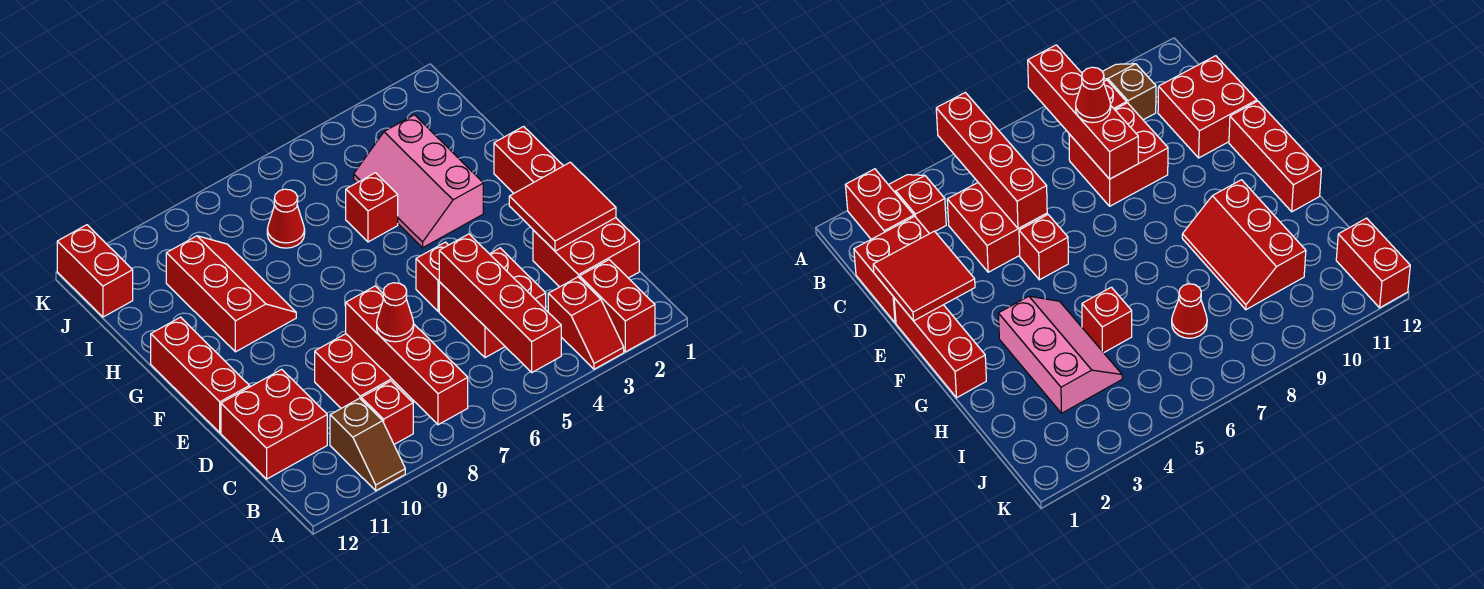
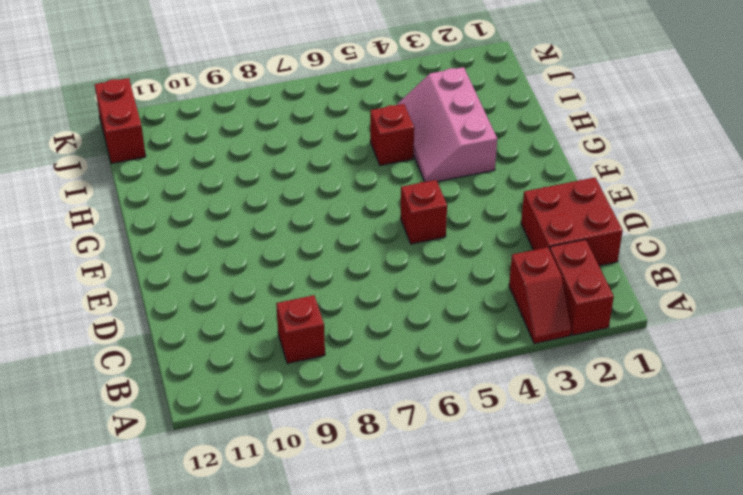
none -> brown slope A10:B10 level 1 top B
none -> red brick C4:D5 level 1
none -> red brick C8:D9 level 1

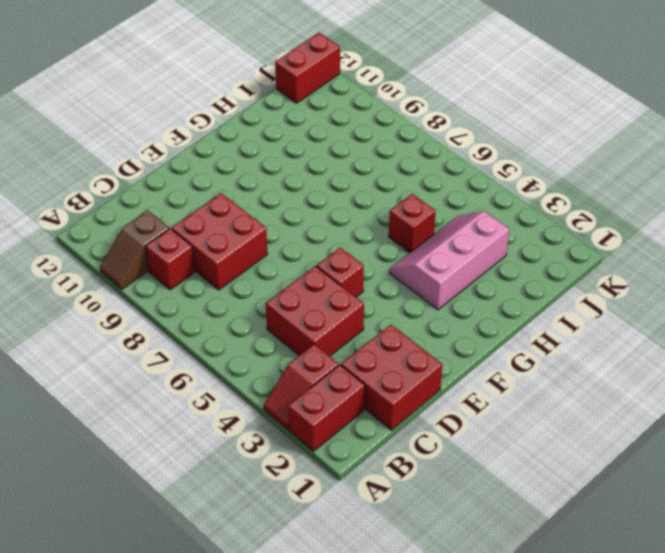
none -> red brick C11:D12 level 1
none -> red brick E1:G1 level 1
none -> red brick E12:G12 level 1

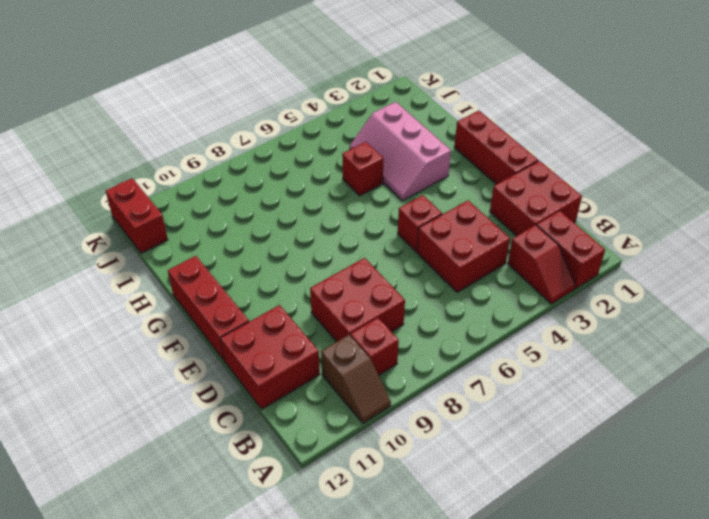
none -> red slope G9:I10 level 1 top 10
none -> red cone I7 level 1
none -> red brick A5:D5 level 2

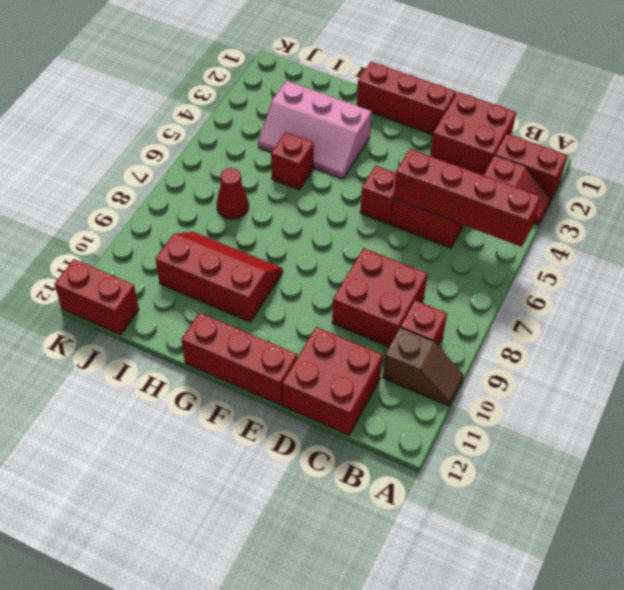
none -> red brick A8:D8 level 2
none -> red tile D1:E2 level 2
none -> red cone C8 level 3

